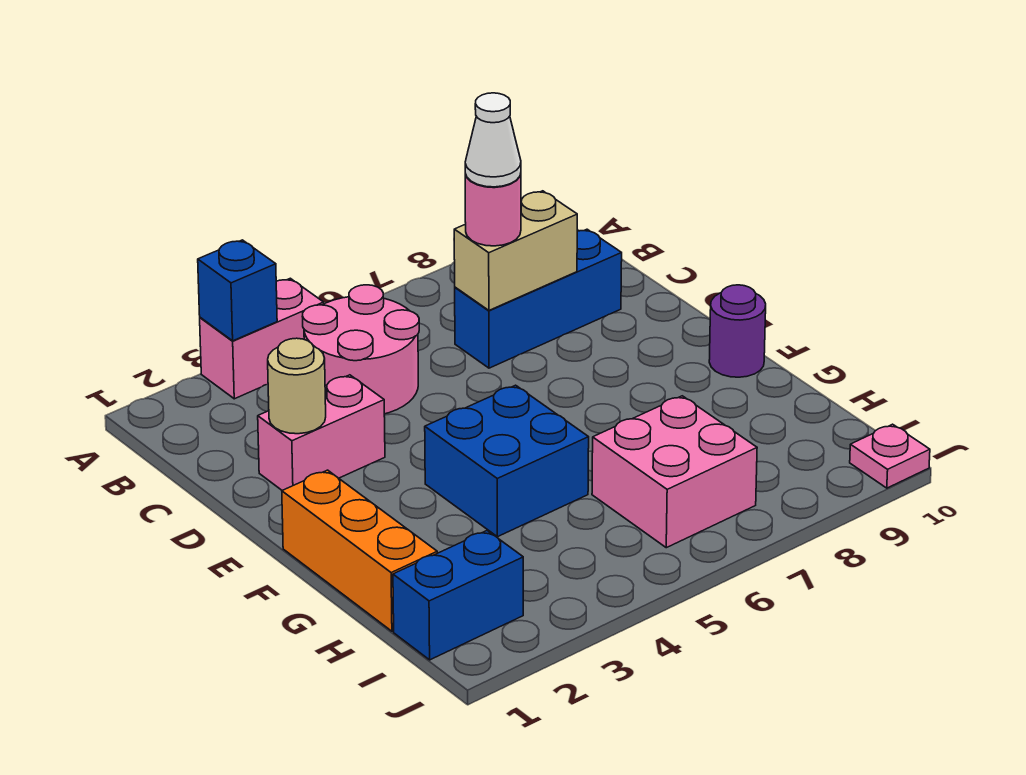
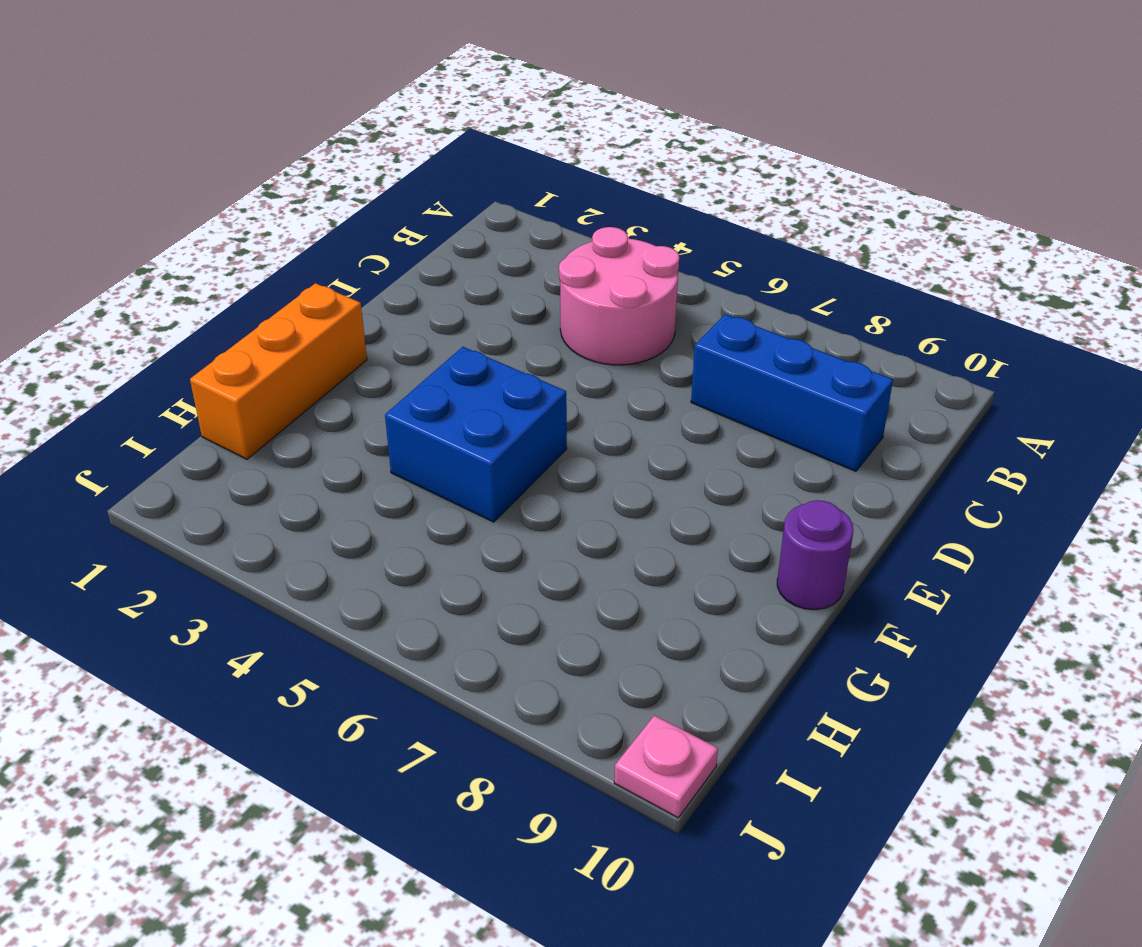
none -> pink brick A3:A4 level 1
none -> pink brick D2:D3 level 1
none -> pink brick H6:I7 level 1

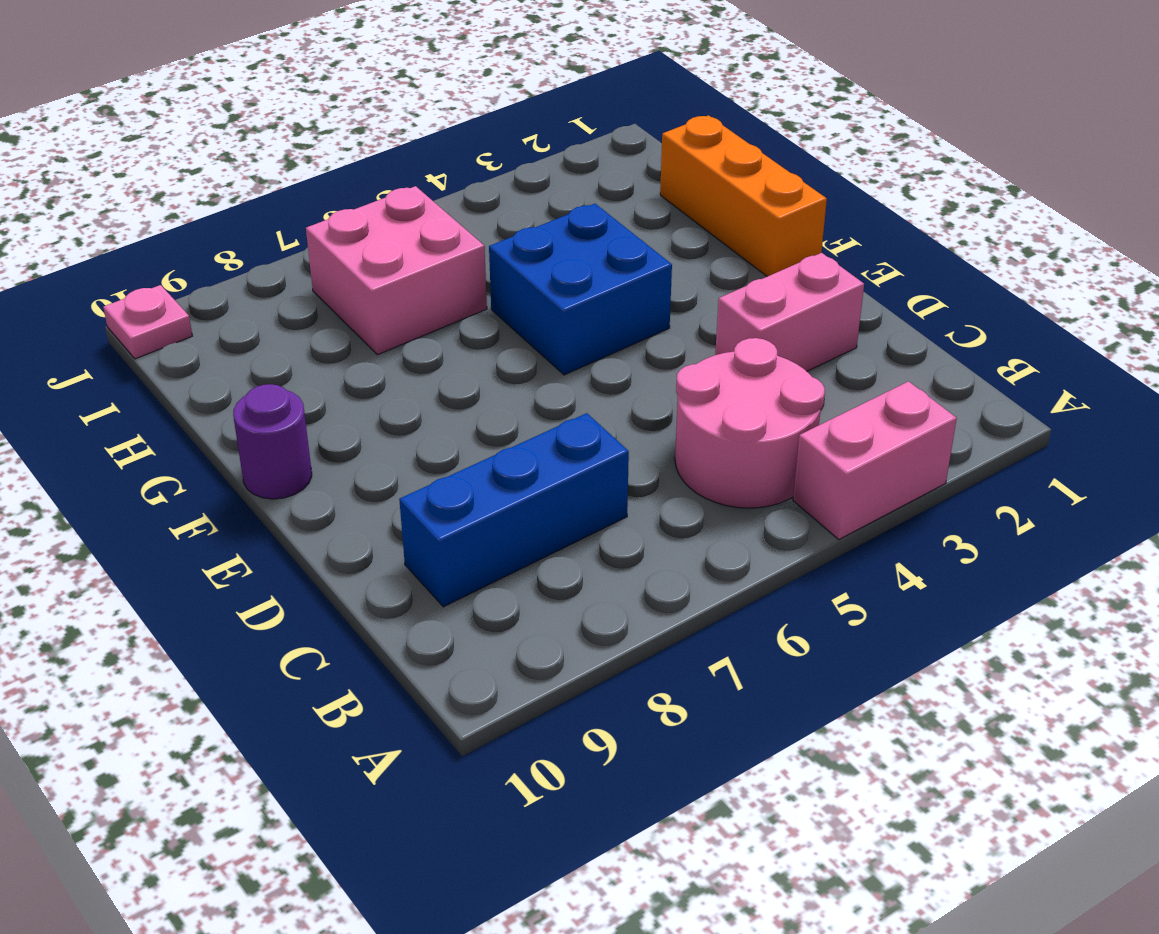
none -> blue brick I1:I2 level 1
none -> blue brick A3 level 2
none -> tan brick C7:C8 level 2

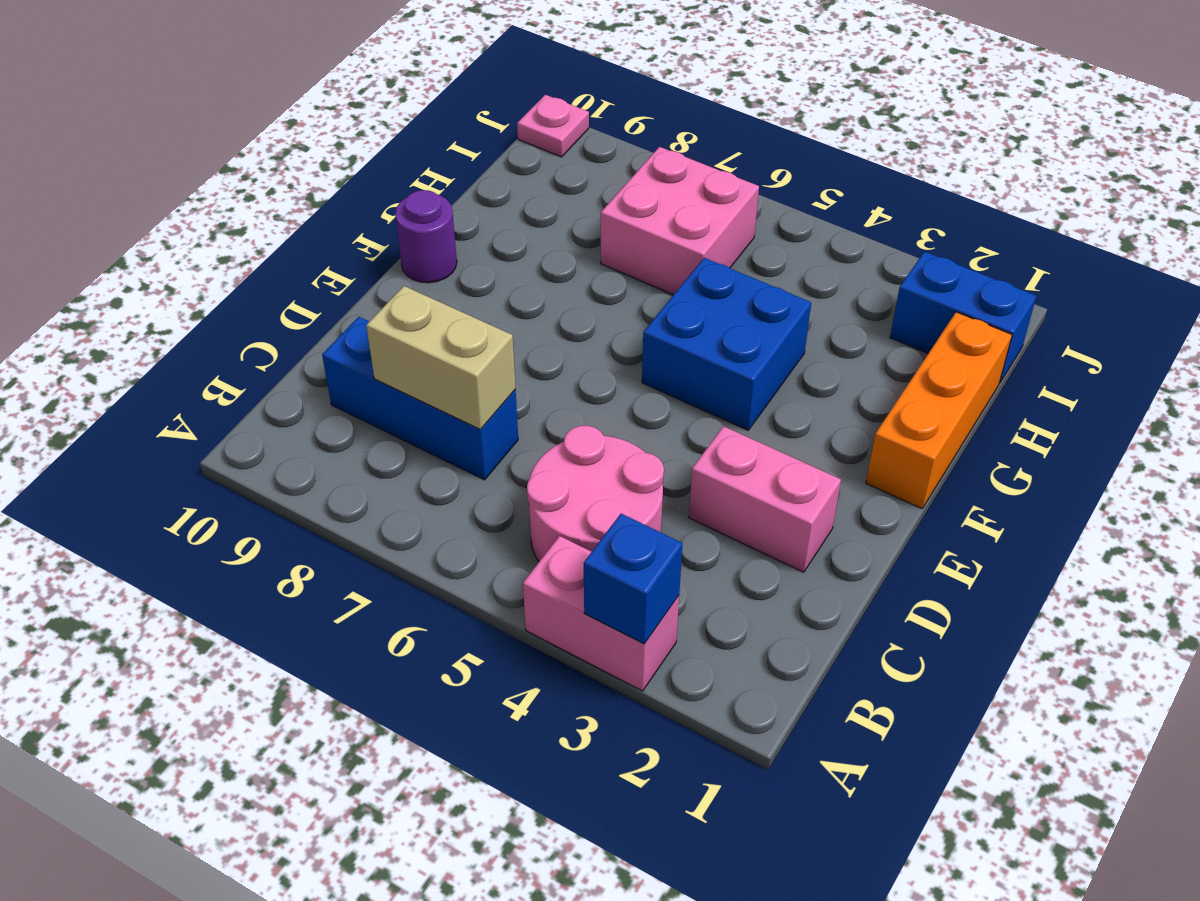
none -> tan round brick D2 level 2
none -> pink round brick C7 level 3
none -> white cone C7 level 4

